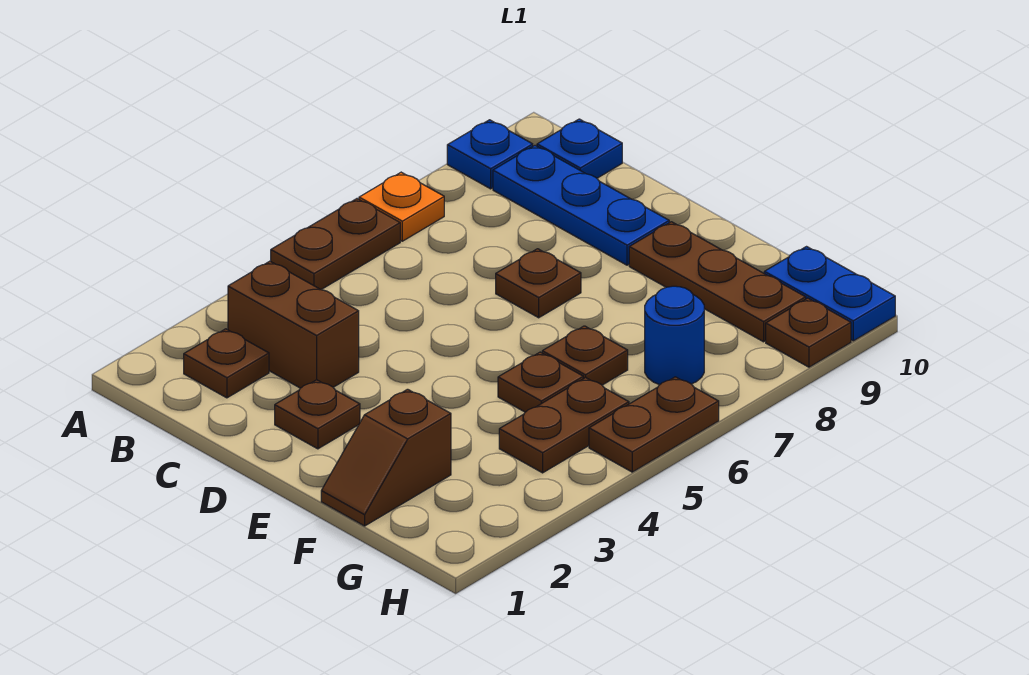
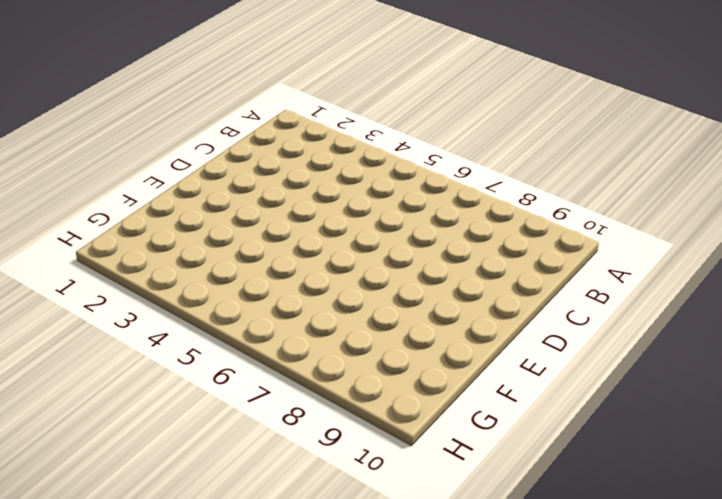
none -> brown plate A5:A6 level 1
none -> orange plate A7 level 1
none -> blue plate A9 level 1

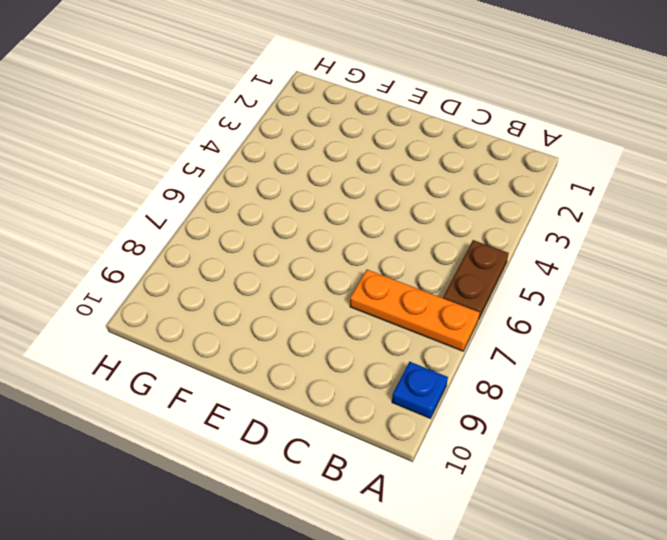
orange plate A7:C7 level 1 -> orange plate A7 level 1
none -> brown plate B2 level 1
none -> brown brick B3:C3 level 1
none -> blue plate B9:D9 level 1

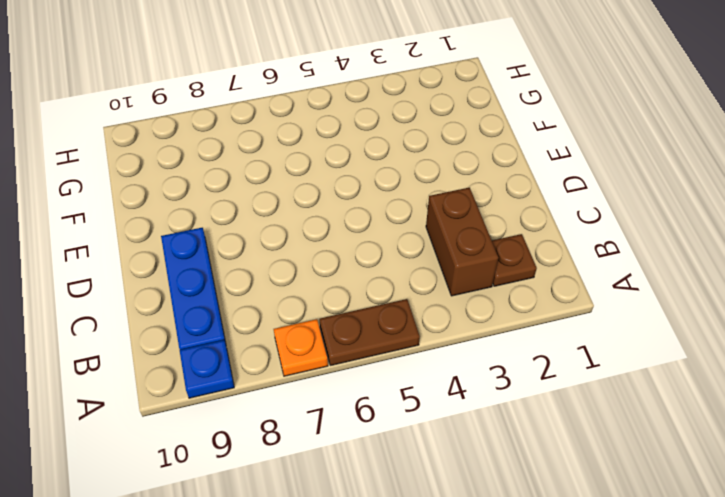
none -> blue plate B10 level 1
none -> brown plate D2 level 1
none -> brown plate D7 level 1

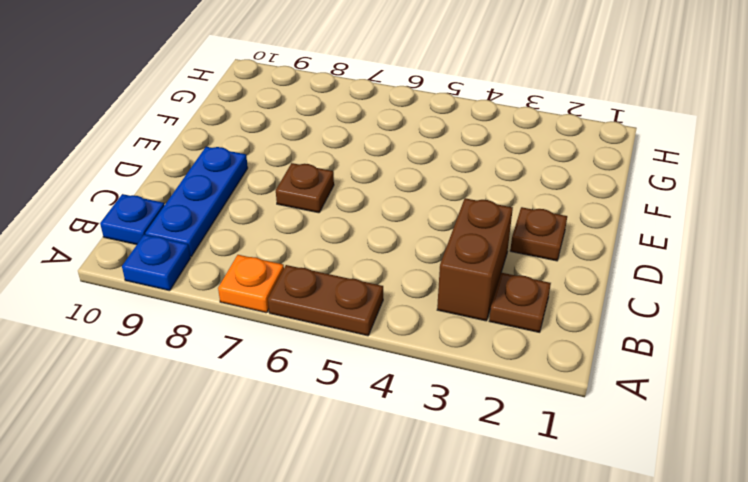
none -> brown plate E9:G9 level 1
none -> brown slope F1:F2 level 1 top 2
none -> brown plate F5 level 1

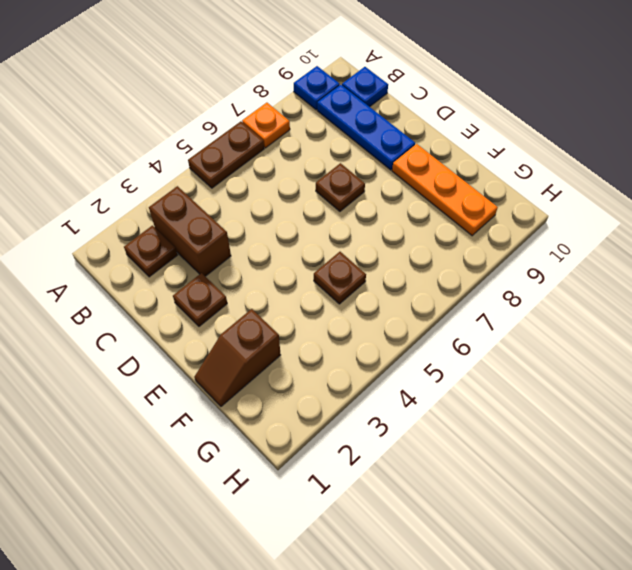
orange plate E9:G9 level 1 -> brown plate E9:G9 level 1
none -> brown plate F6 level 1
none -> brown plate G4:G5 level 1
none -> blue round brick G7 level 1

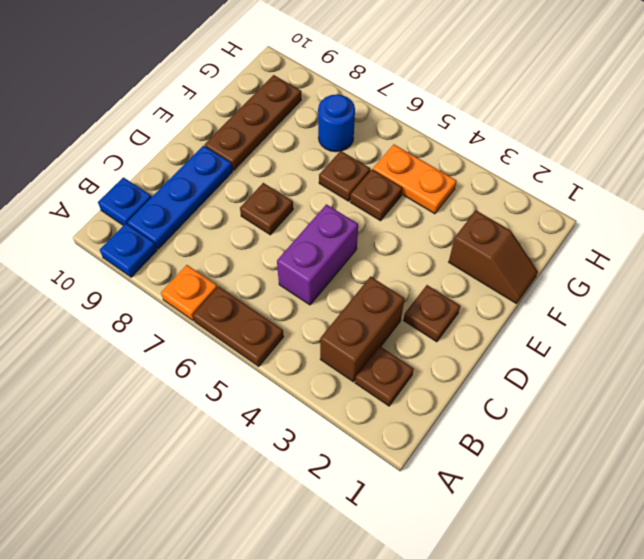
purple brick C5:D5 level 1 -> none
orange plate G4:G5 level 1 -> brown plate G4:G5 level 1
none -> blue plate G10:H10 level 1
none -> brown plate H5:H6 level 1
none -> brown plate H9 level 1

